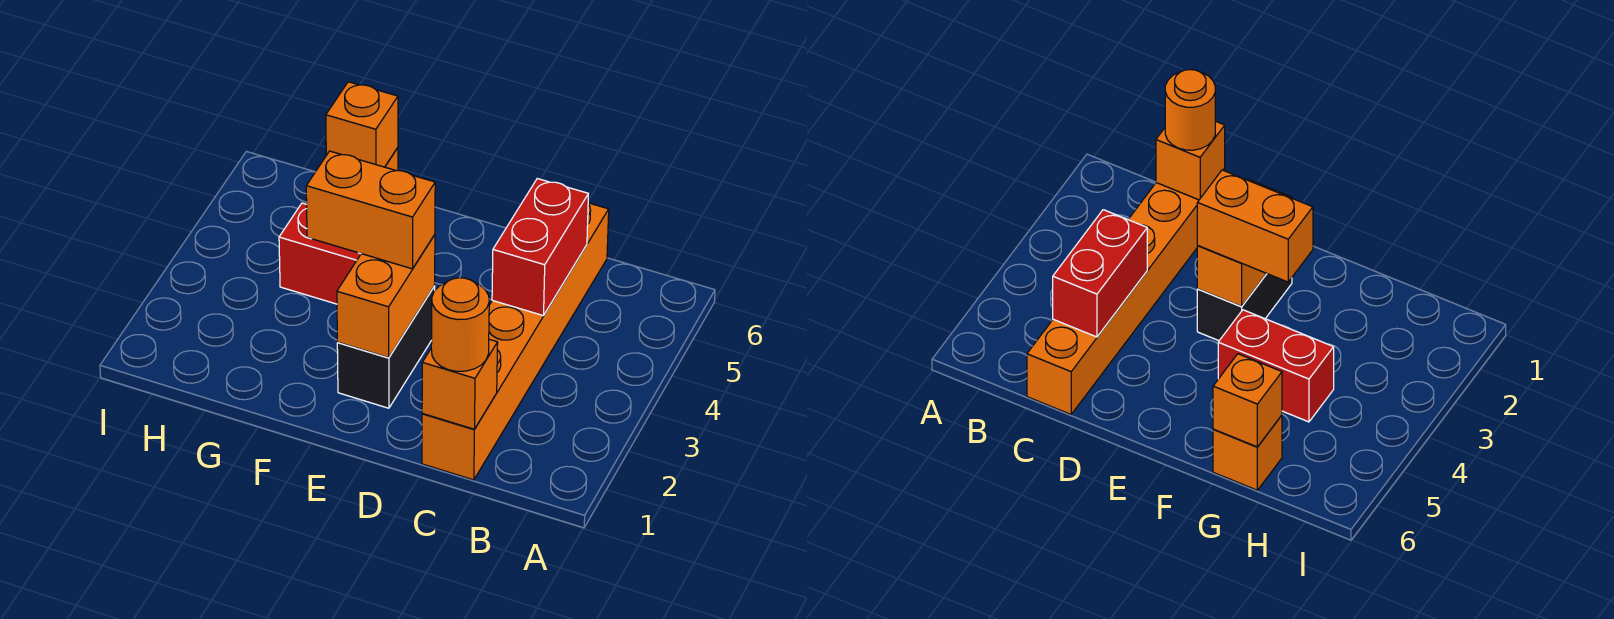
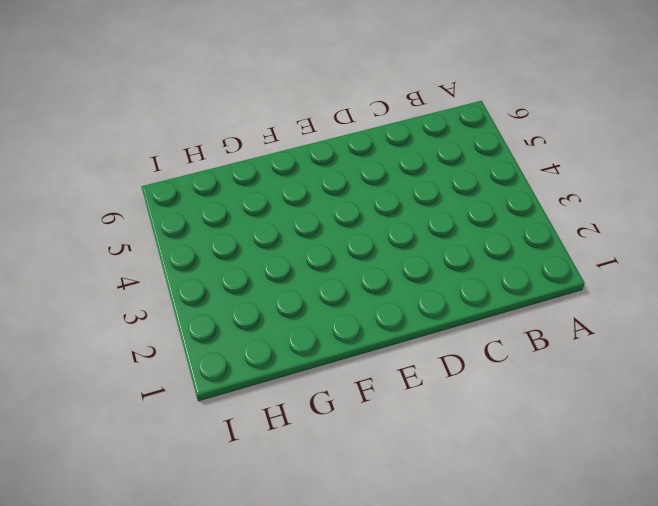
none -> orange brick C1:C6 level 1
none -> black brick E2:E3 level 1

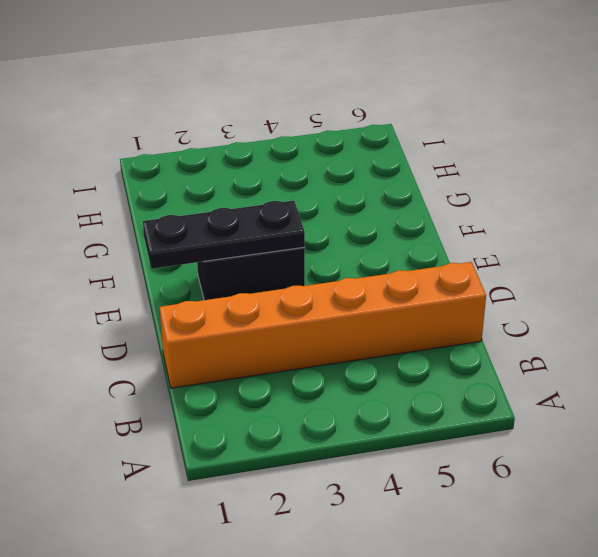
black plate E1:E3 level 2 -> orange brick E2:E3 level 2
none -> red brick F4:G4 level 1
none -> orange brick G6 level 1

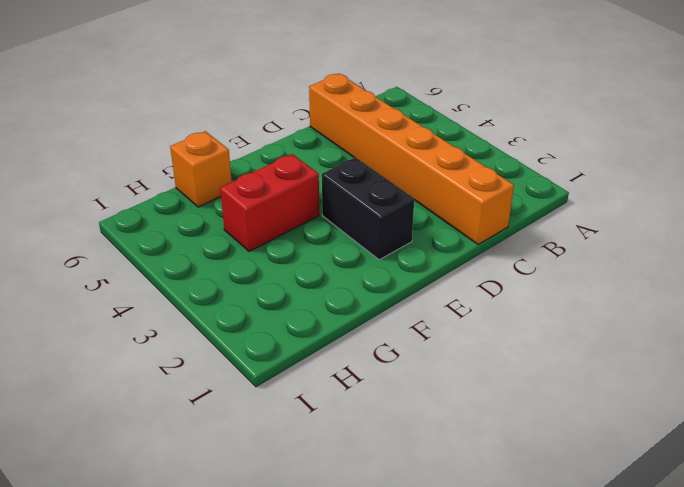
none -> orange brick C1 level 2
none -> red brick C4:C5 level 2

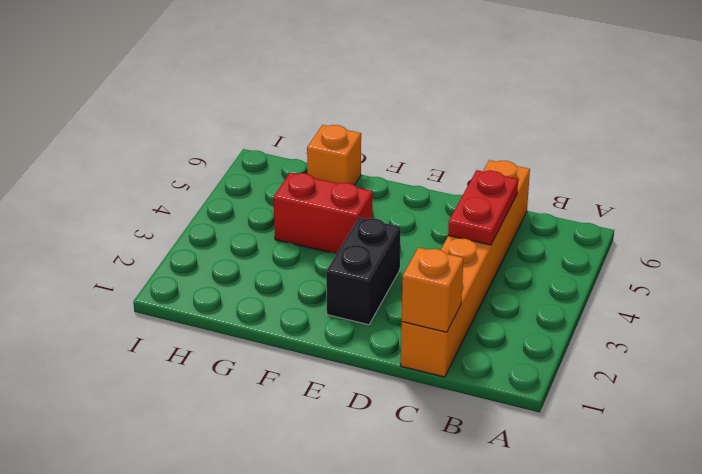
red plate C4:C5 level 2 -> red brick C4:C5 level 2
none -> orange brick E2:E3 level 2
none -> orange brick G6 level 2

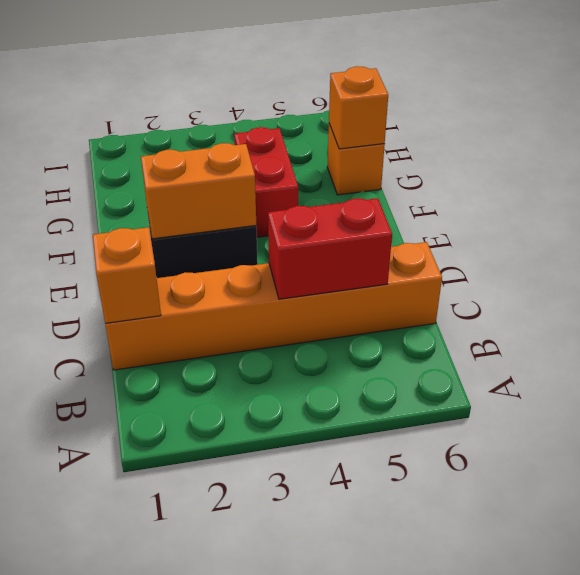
none -> orange round brick C1 level 3
none -> orange brick E3:F3 level 3

